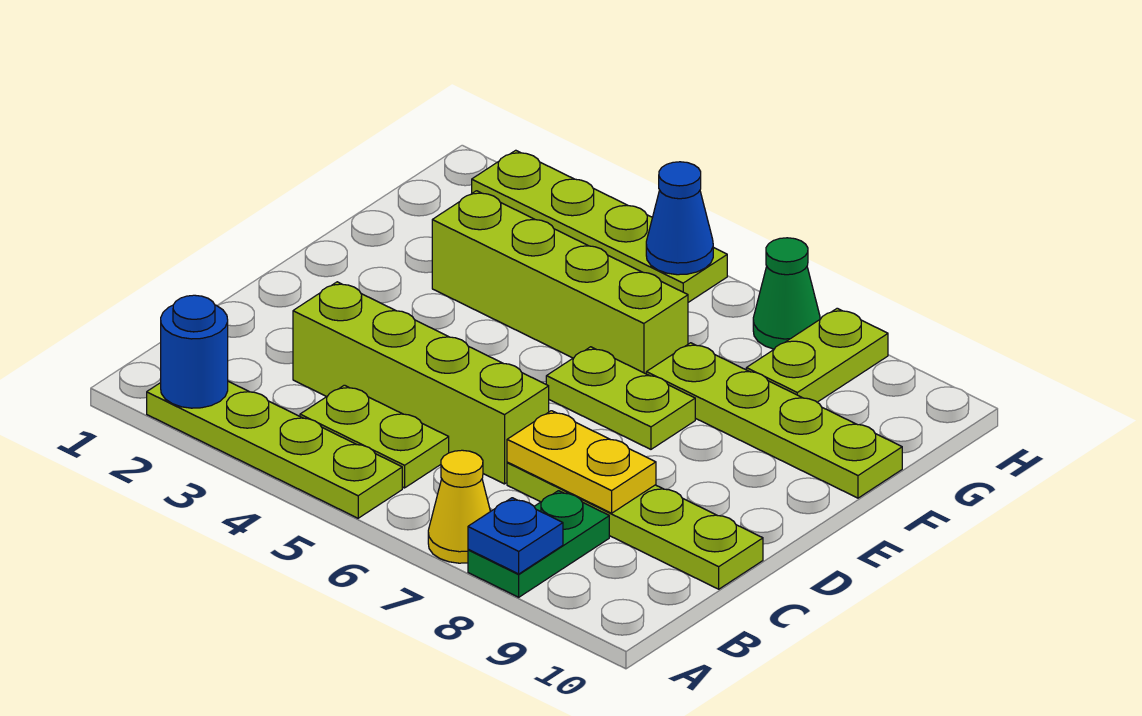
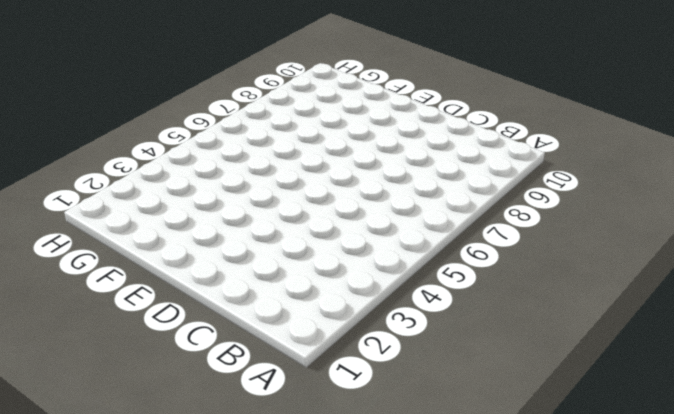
none -> lime plate A2:A5 level 1
none -> yellow cone A7 level 1
none -> green plate A8:B8 level 1

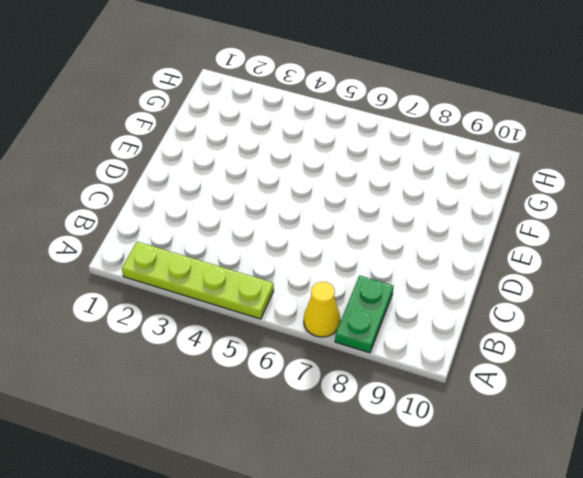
none -> lime plate B4:B5 level 1
none -> lime brick C3:C6 level 1
none -> lime plate C7:C10 level 1

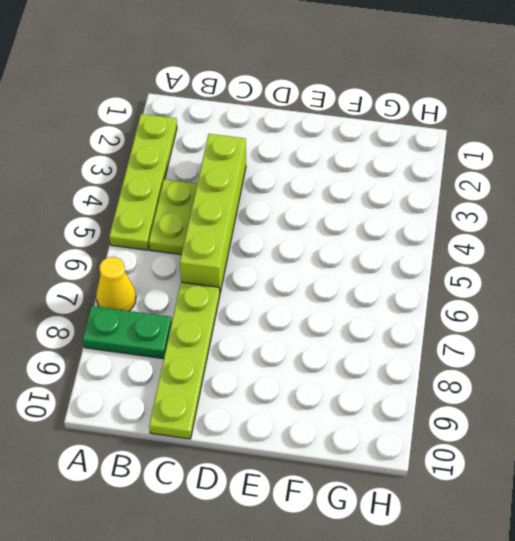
none -> lime plate E6:E7 level 1
none -> lime brick F3:F6 level 1
none -> lime plate F7:F10 level 1

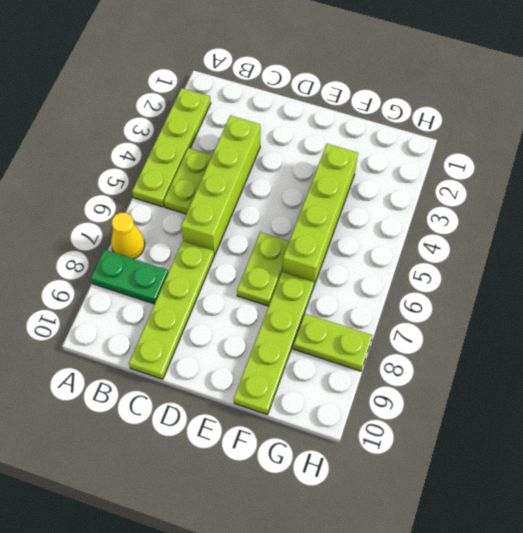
none -> lime plate H2:H5 level 1
none -> green cone H7 level 1
none -> blue round brick A2 level 2

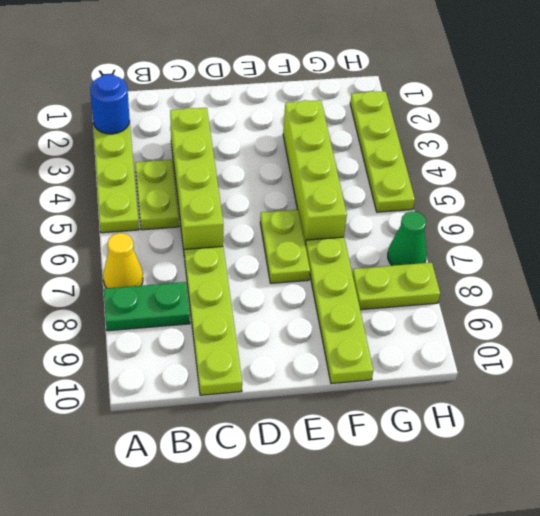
none -> blue plate A8 level 2
none -> yellow plate C7:C8 level 2
none -> blue cone H5 level 2

